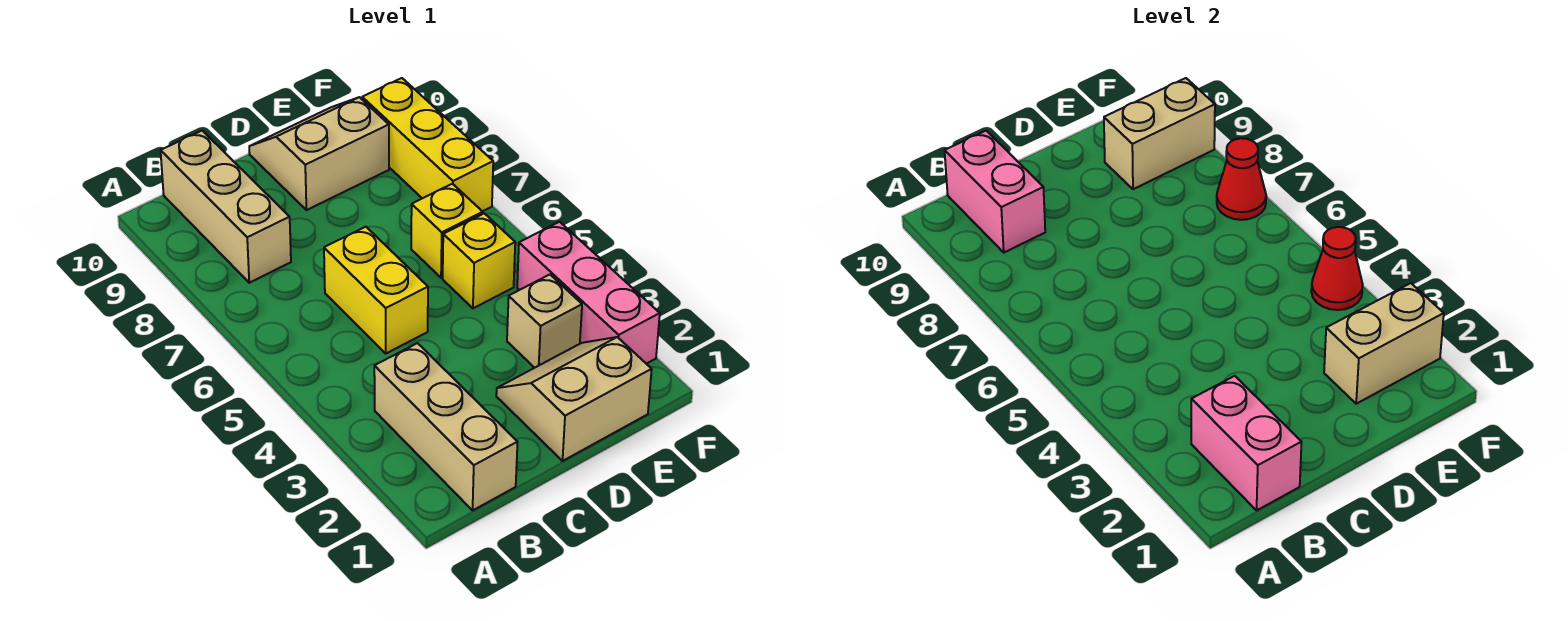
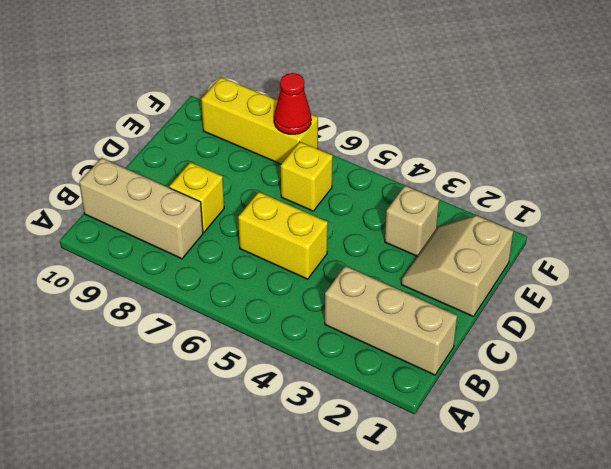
yellow brick C8 level 1 -> yellow brick E5 level 1
none -> tan slope D9:E10 level 1 top 9
none -> pink brick F2:F4 level 1
none -> pink brick B1:B2 level 2

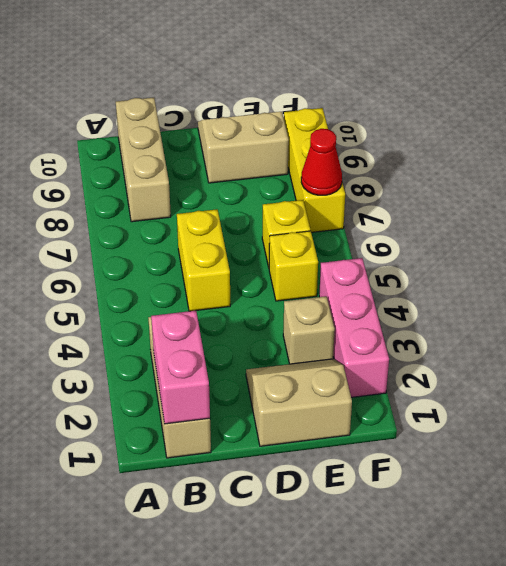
none -> pink brick B9:B10 level 2
none -> tan brick E2:F2 level 2
none -> tan brick E9:F9 level 2

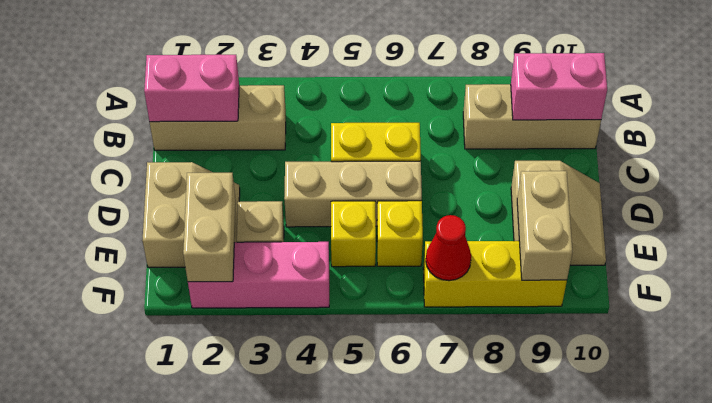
tan brick D4:D6 level 1 -> none
none -> red cone F4 level 2

